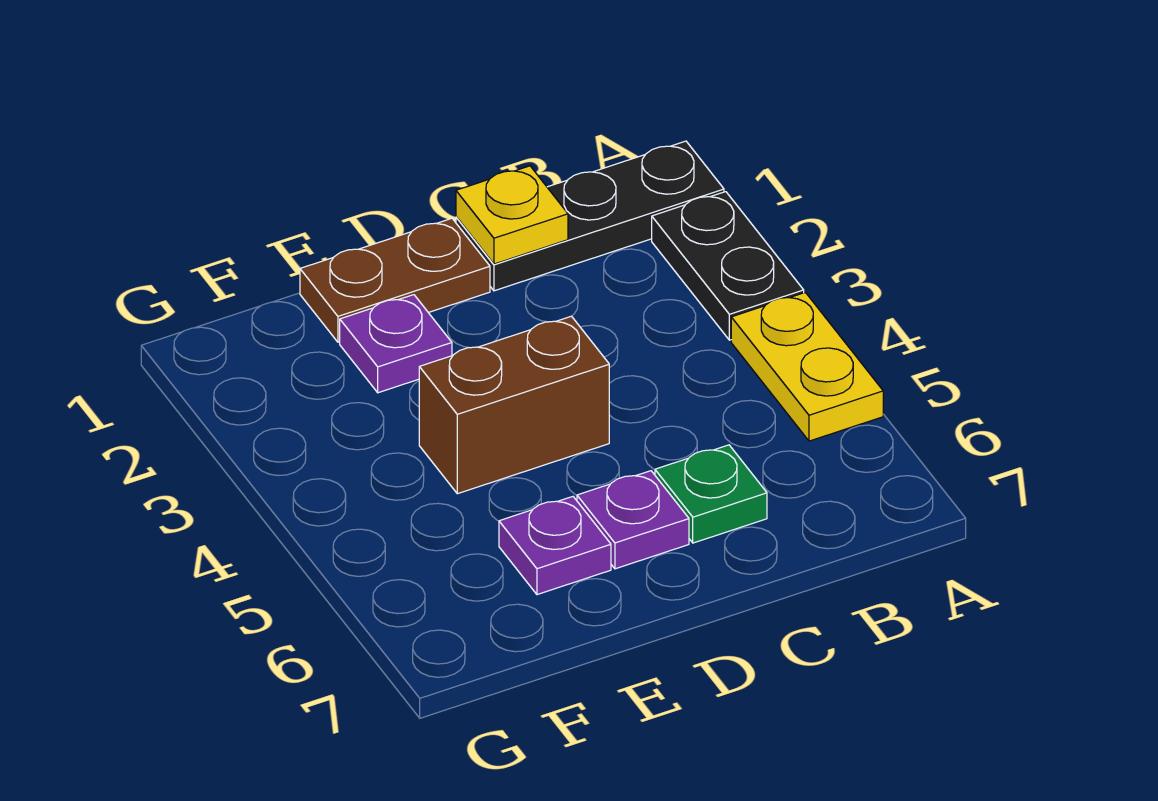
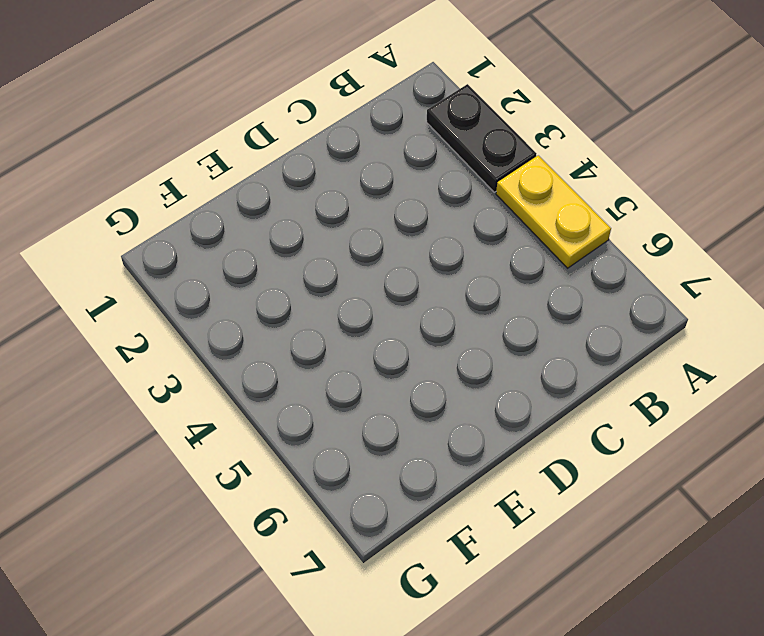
none -> black plate A1:C1 level 1
none -> green plate C6 level 1

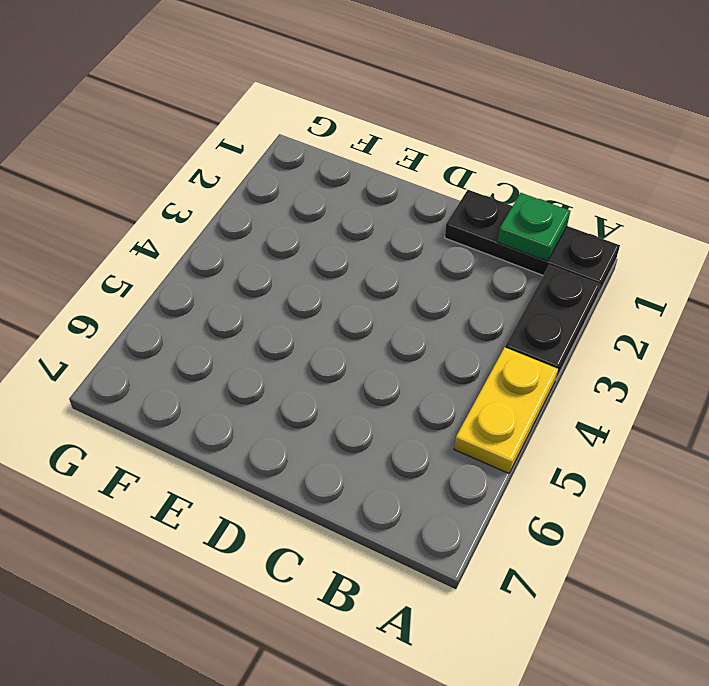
green plate B1 level 2 -> green plate C6 level 1
none -> brown plate D1:E1 level 1
none -> brown brick D4:E4 level 1

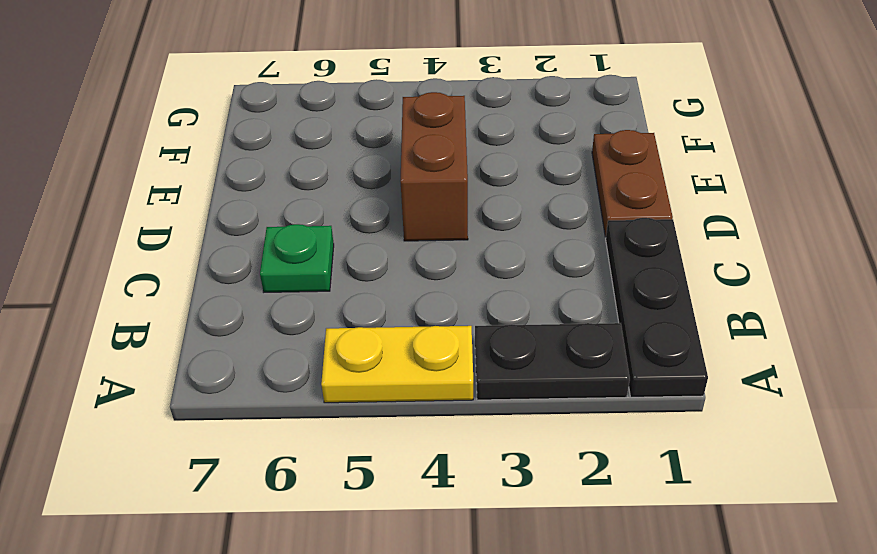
none -> purple plate D6 level 1
none -> purple plate E2 level 1

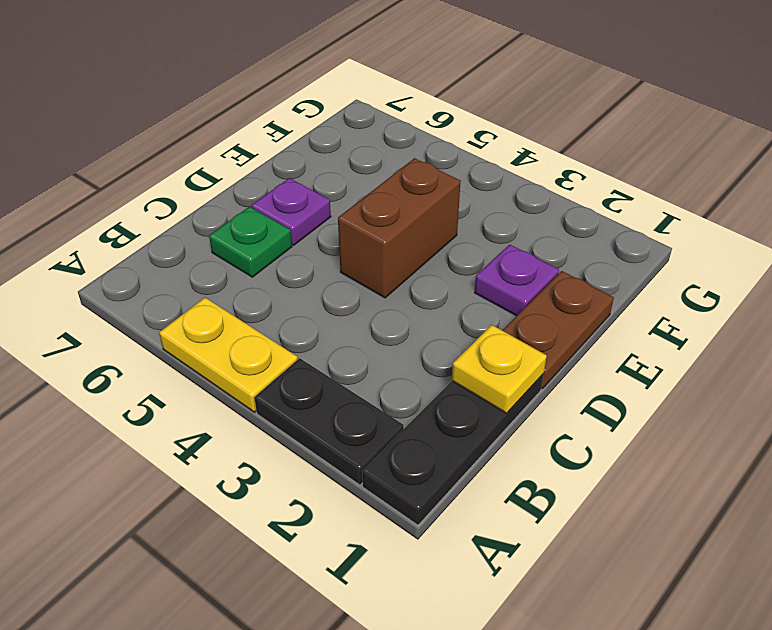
none -> purple plate E6 level 1

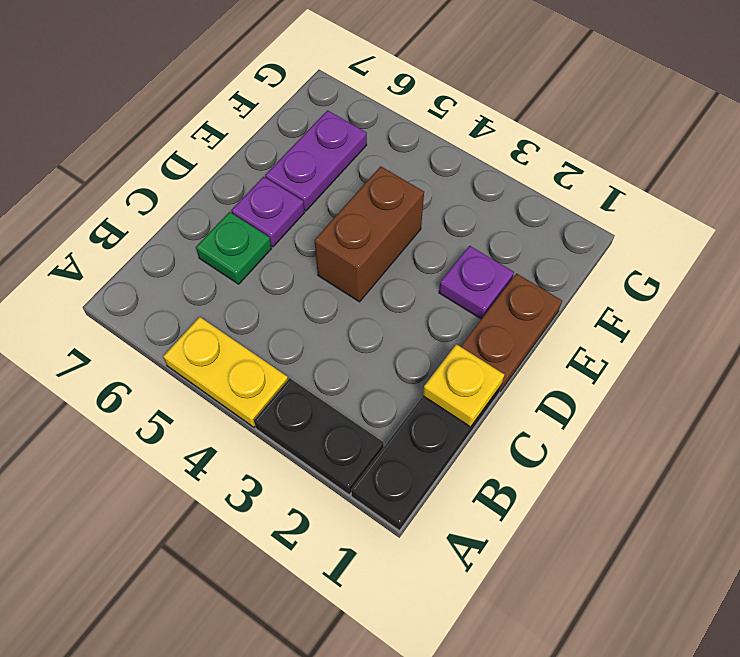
purple plate E6:F6 level 1 -> purple plate E6 level 1

